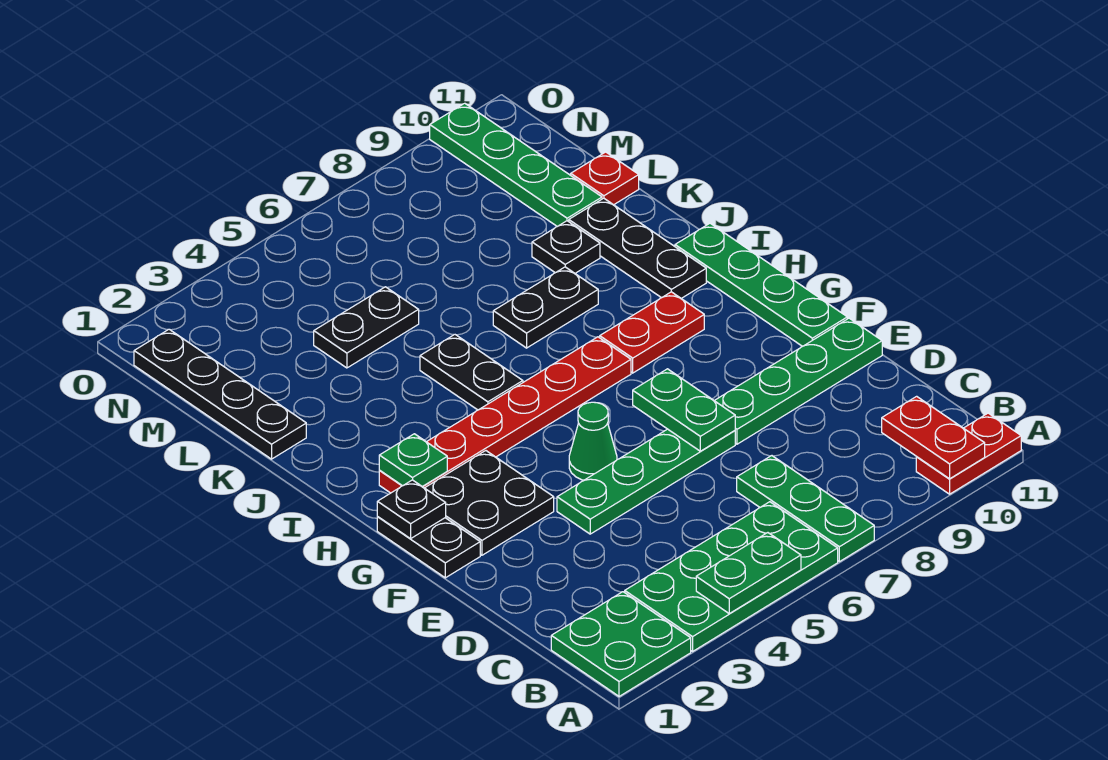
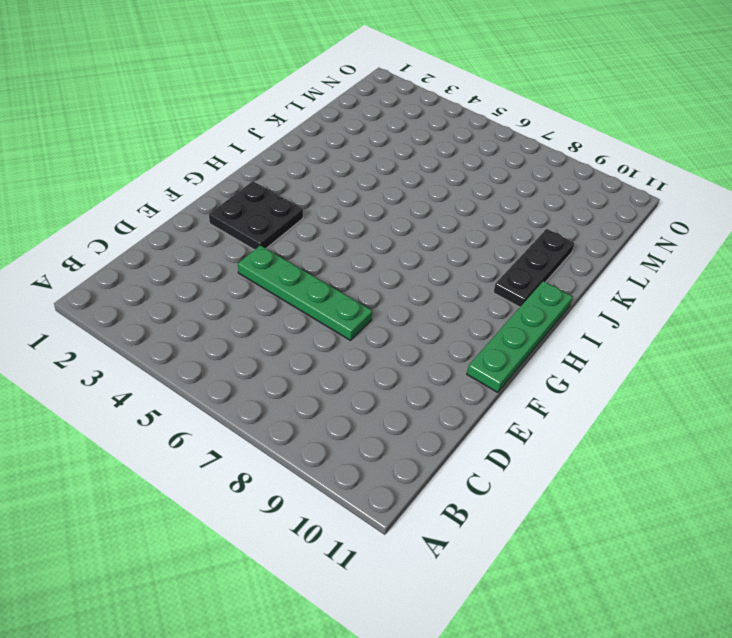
none -> green plate A1:B2 level 1
none -> green plate A3:B6 level 1
none -> green plate A7:C7 level 1

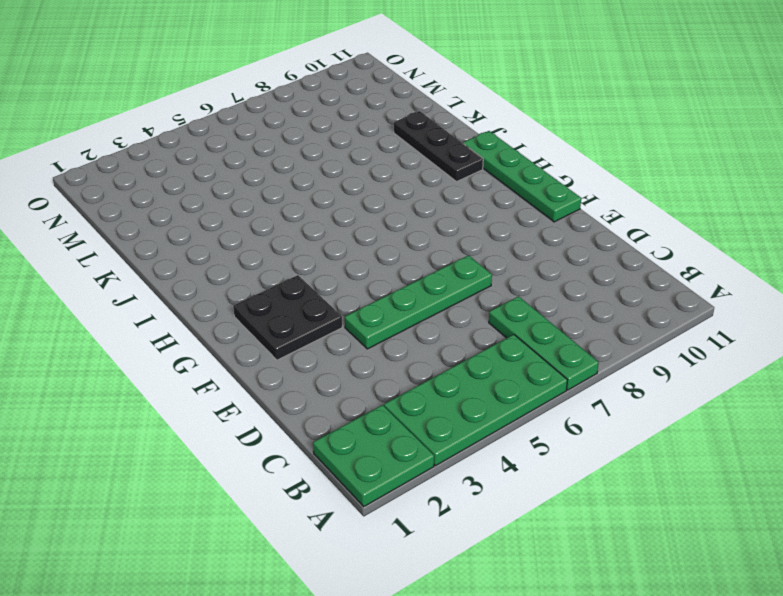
none -> red plate A10:A11 level 1
none -> green plate E8:E11 level 1
none -> black plate F1:G1 level 1

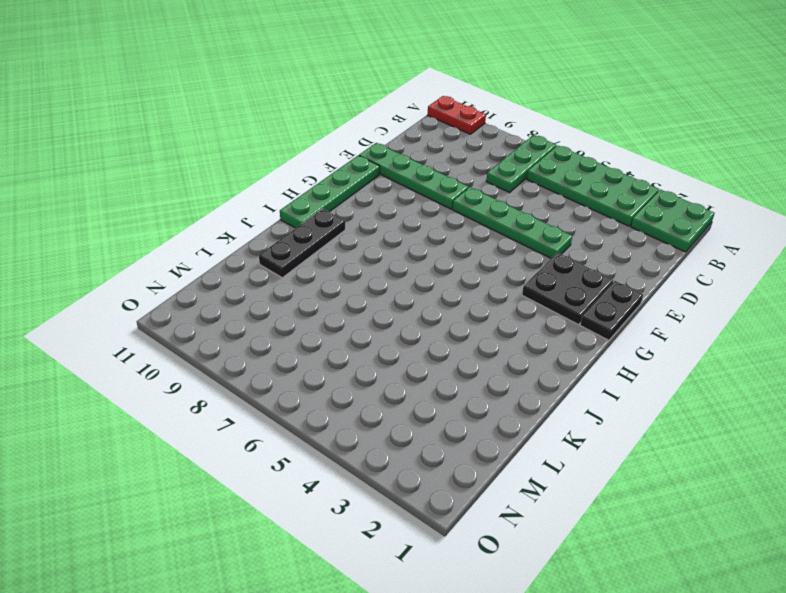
none -> green cone F5 level 1
none -> red plate H2:H7 level 1
none -> red plate H8:H9 level 1

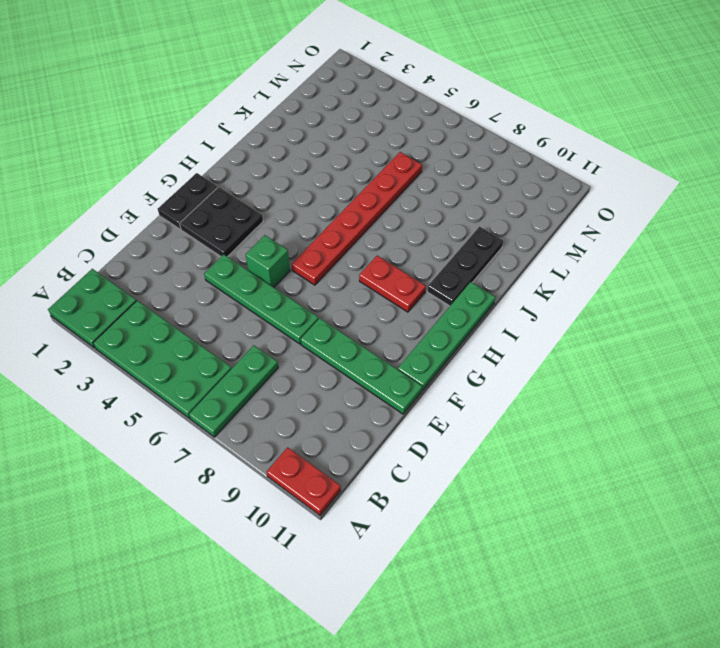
green brick F5 level 1 -> green cone F5 level 1
red plate G6:L6 level 1 -> red plate H2:H7 level 1
none -> black plate I5:J5 level 1
none -> black plate J7:J8 level 1
none -> black plate K1:N1 level 1

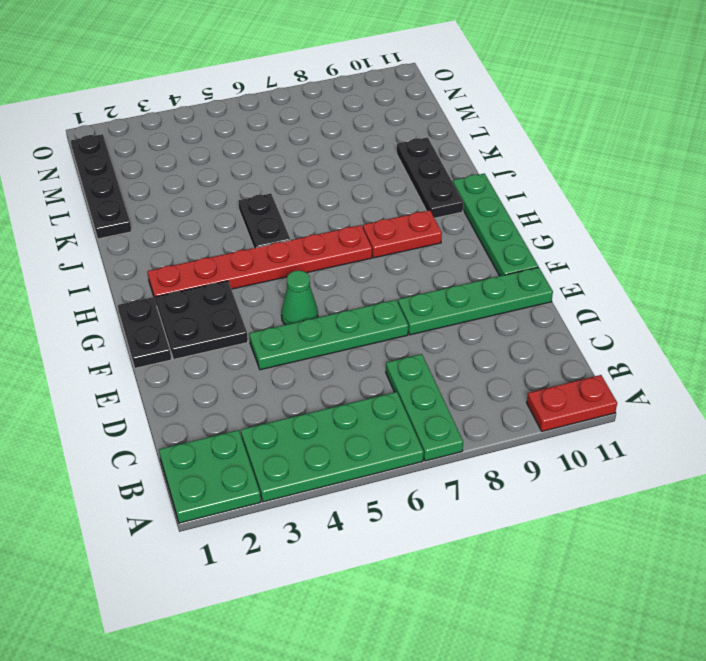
none -> black plate J7:J8 level 1
none -> black plate K9 level 1
none -> black plate L4:L5 level 1

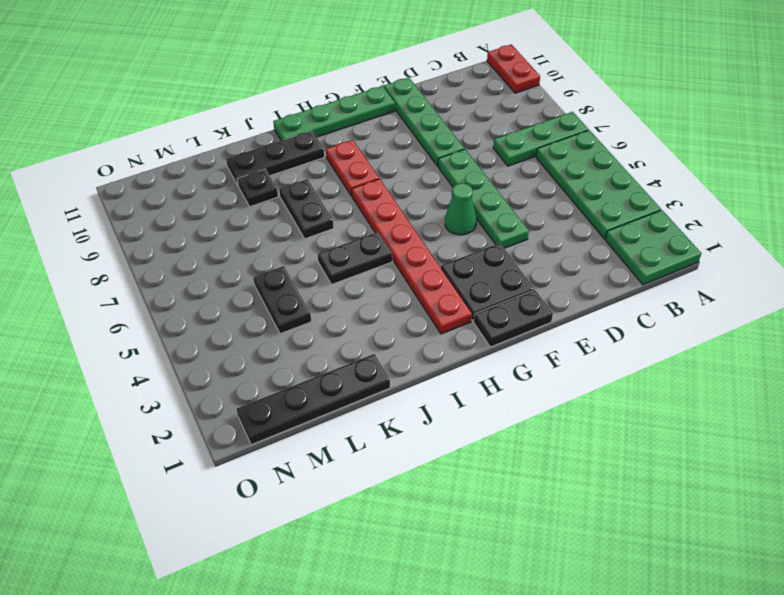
none -> green plate L10:O10 level 1
none -> red plate L11 level 1
none -> green plate A4:A5 level 2

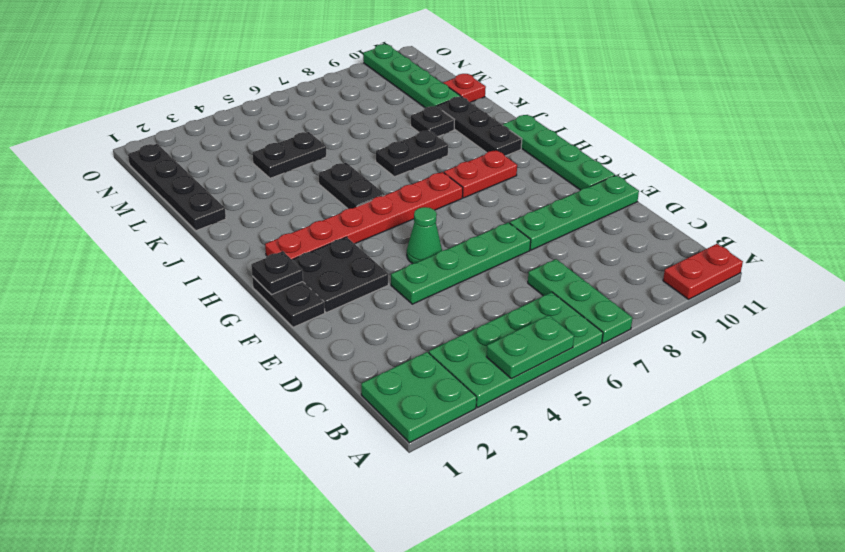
none -> red plate A10:B10 level 2
none -> green plate E7:F7 level 2
none -> green plate H2 level 2

